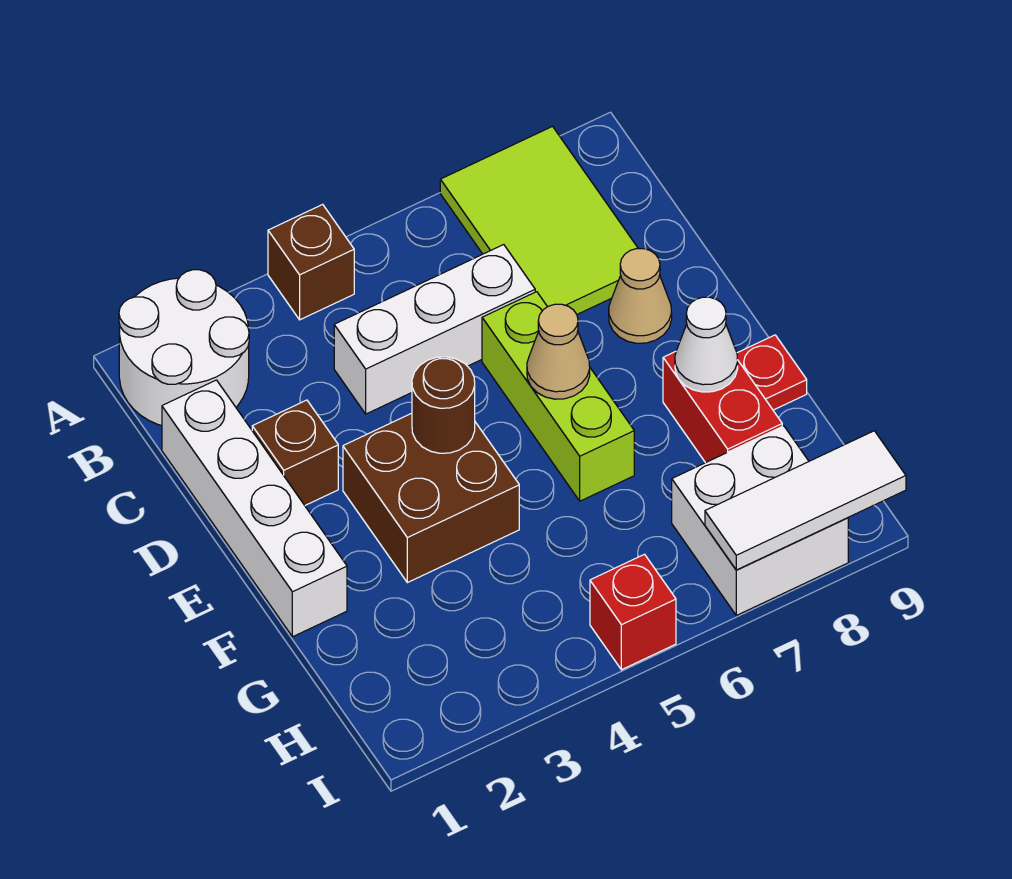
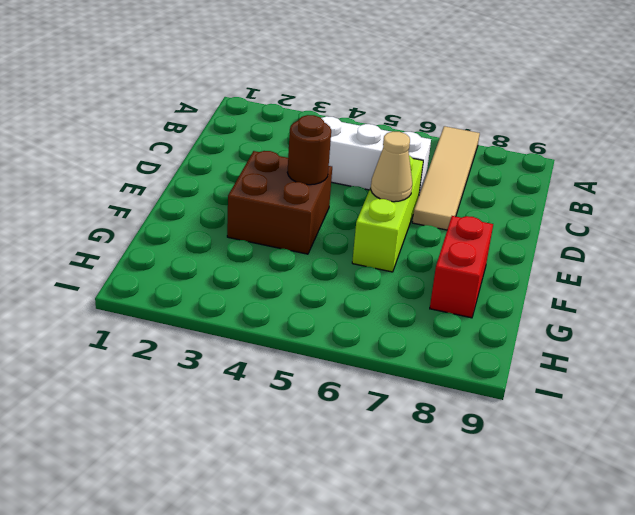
tan tile A7:D7 level 1 -> lime tile A7:C8 level 1
none -> white round brick A1:B2 level 1
none -> brown brick A4 level 1
none -> white brick C1:F1 level 1

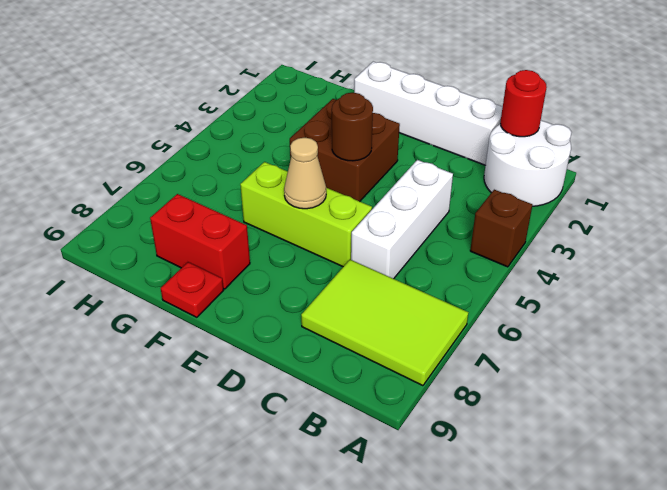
red round brick B1 level 2 -> none
none -> brown brick D2 level 1
none -> tan cone D8 level 1
none -> white brick H7:I8 level 1

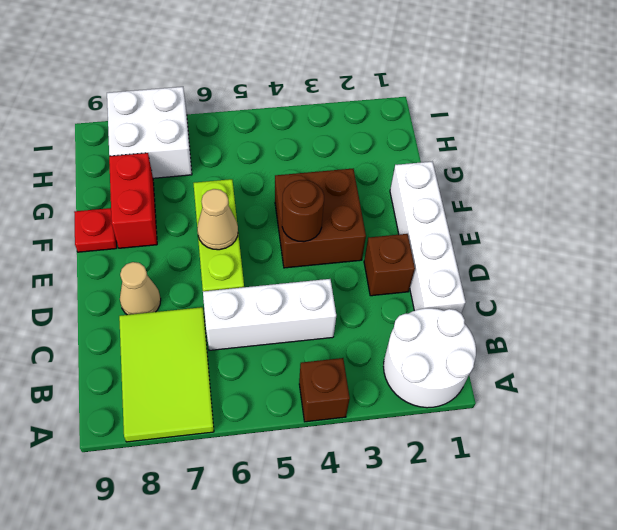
none -> red brick I5 level 1
none -> white cone F8 level 2
none -> white tile I7:I9 level 2

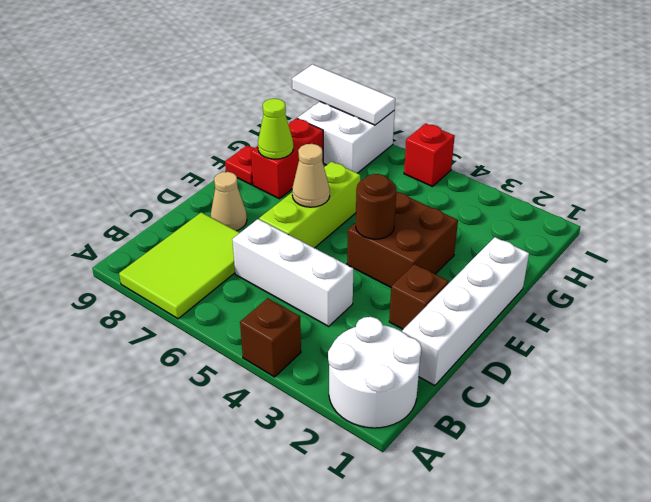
lime cone F8 level 2 -> white cone F8 level 2

